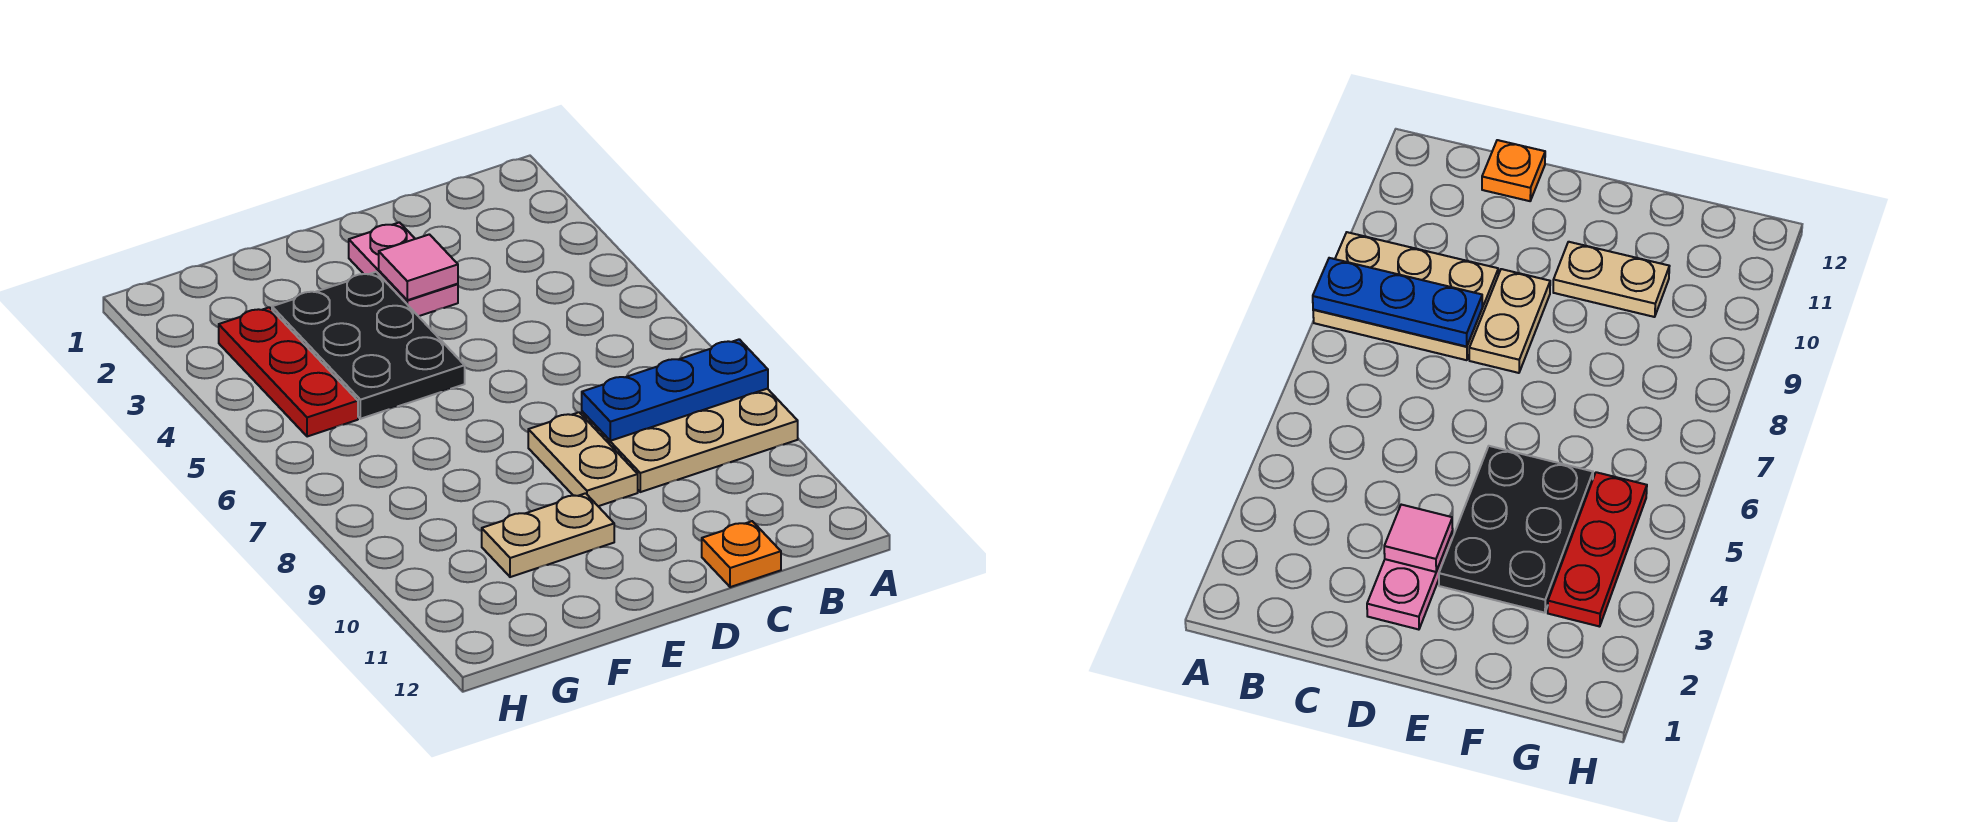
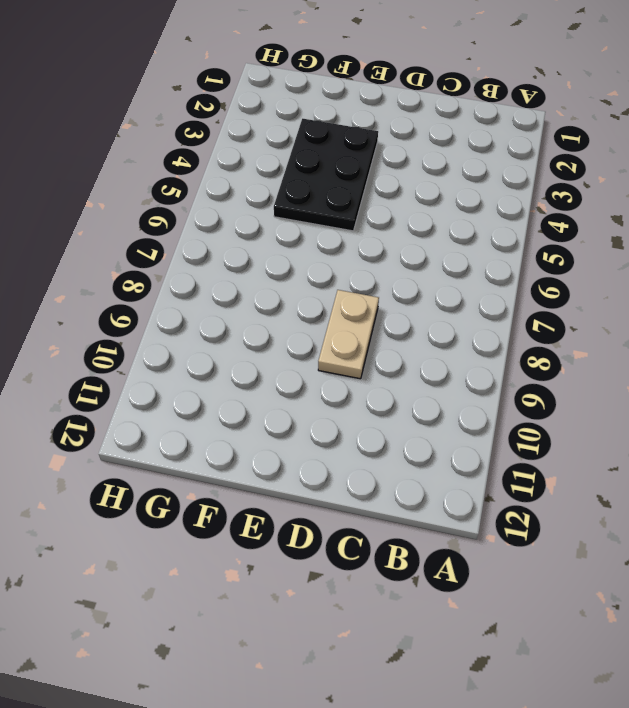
none -> tan plate A8:C9 level 1
none -> orange plate C12 level 1

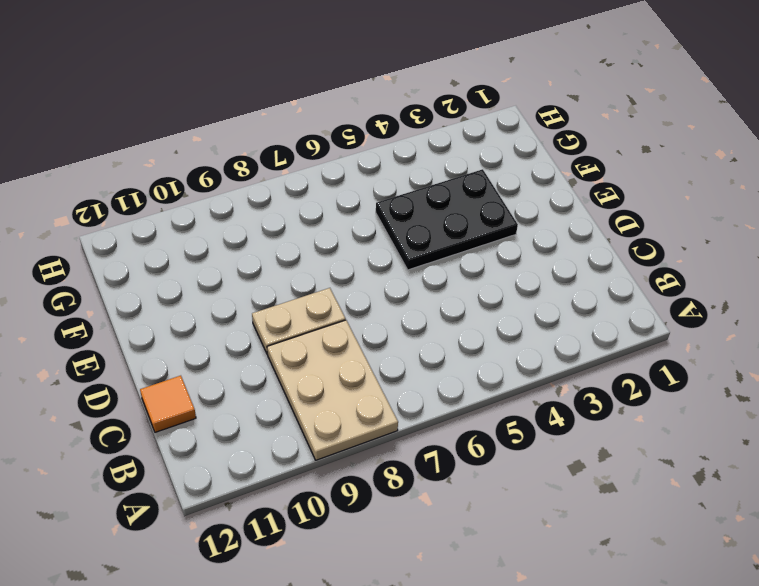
orange tile C12 level 1 -> orange plate C12 level 1
none -> pink plate D2:D3 level 1
none -> tan plate E10:F10 level 1

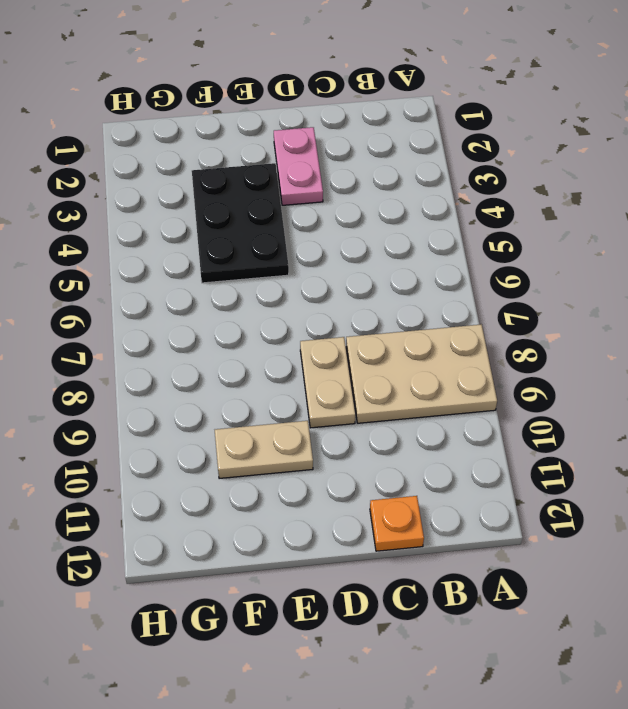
none -> red plate G3:G5 level 1
none -> blue plate A8:C8 level 2

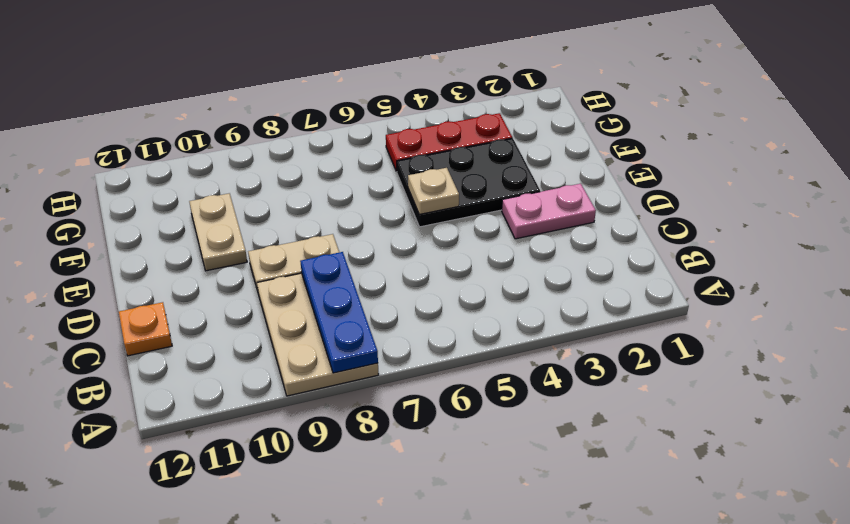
tan plate E5 level 2 -> none
none -> pink tile D3 level 2

